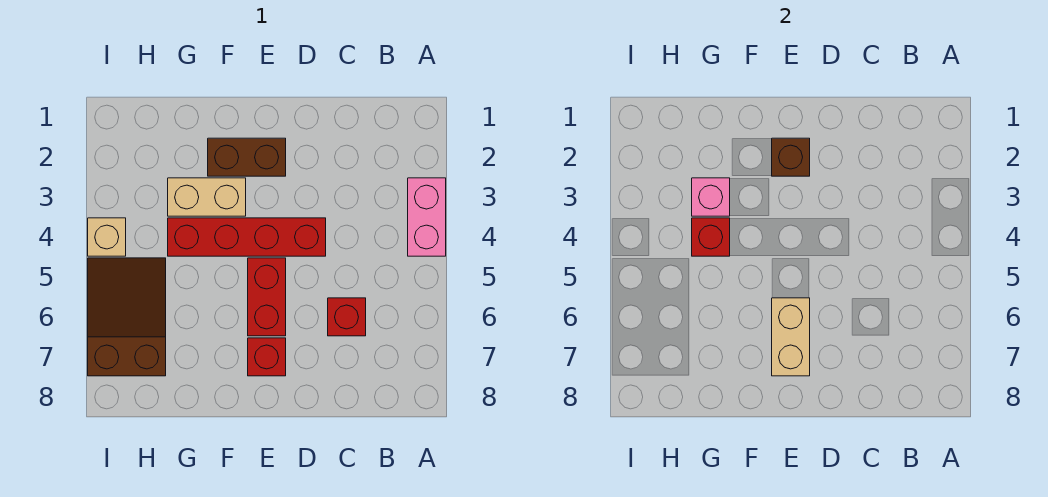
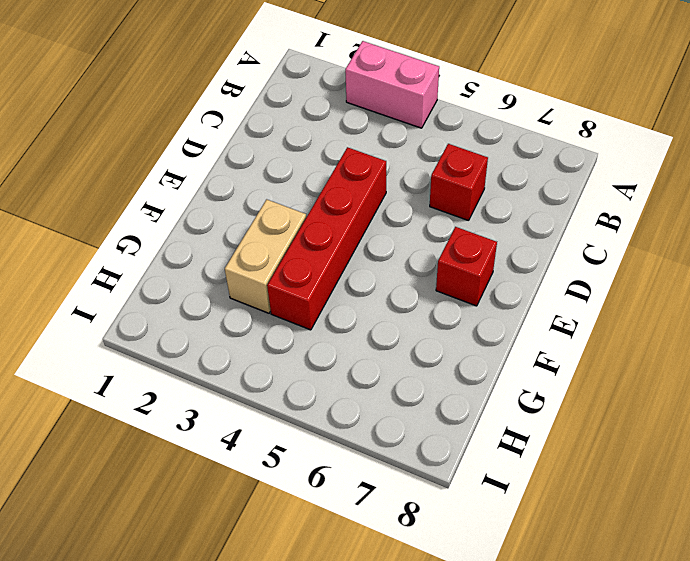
none -> brown brick E2:F2 level 1
none -> red brick E5:E6 level 1
none -> brown slope H5:I7 level 1 top 7

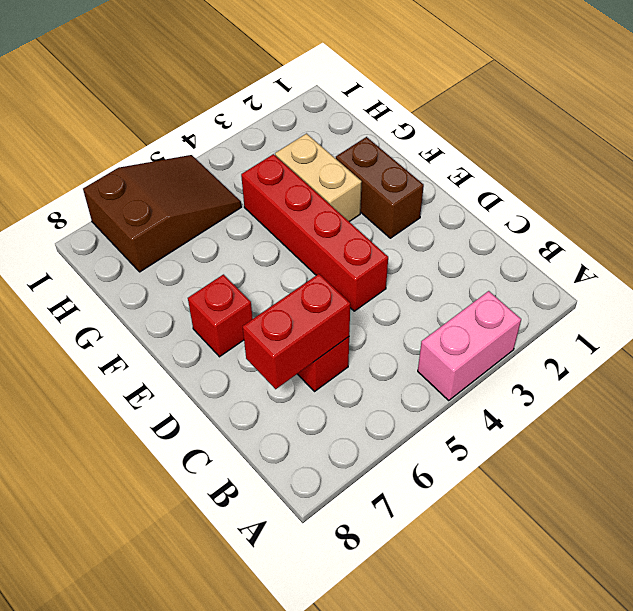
red brick C6:C7 level 2 -> red brick E5:E6 level 1
none -> tan brick I4 level 1
none -> brown brick E2 level 2
none -> tan brick E6:E7 level 2

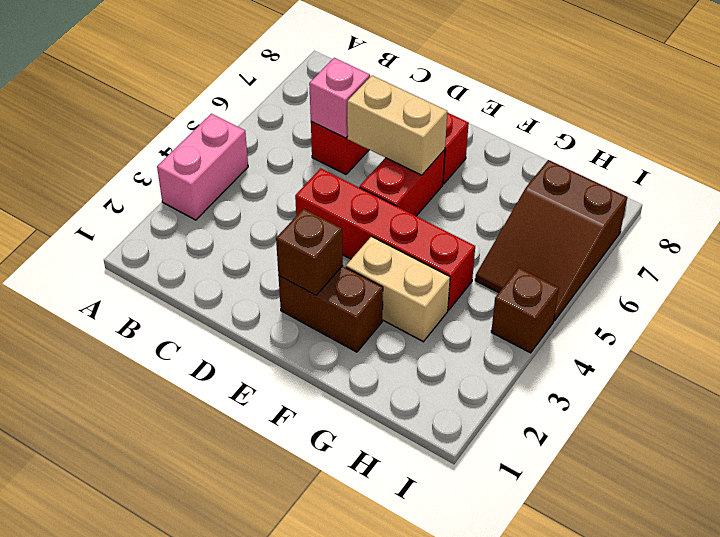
pink brick C6 level 2 -> pink brick G3 level 2
tan brick D6:E6 level 2 -> tan brick E6:E7 level 2
brown brick I4 level 1 -> tan brick I4 level 1
none -> red brick G4 level 2

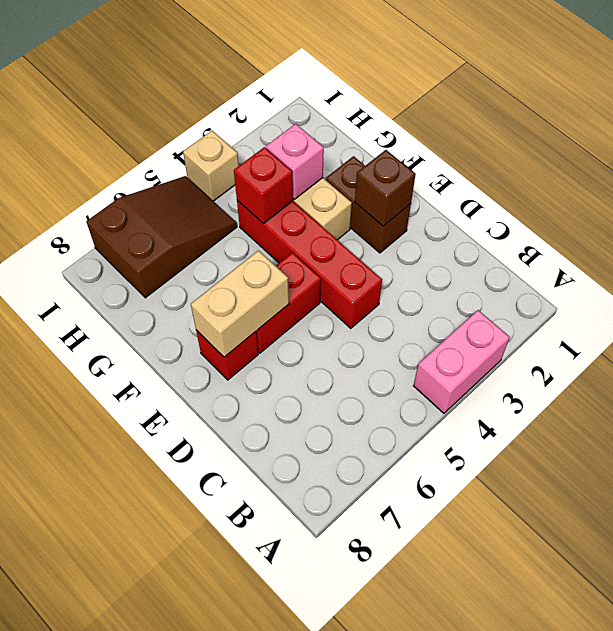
none -> red brick C6 level 1

